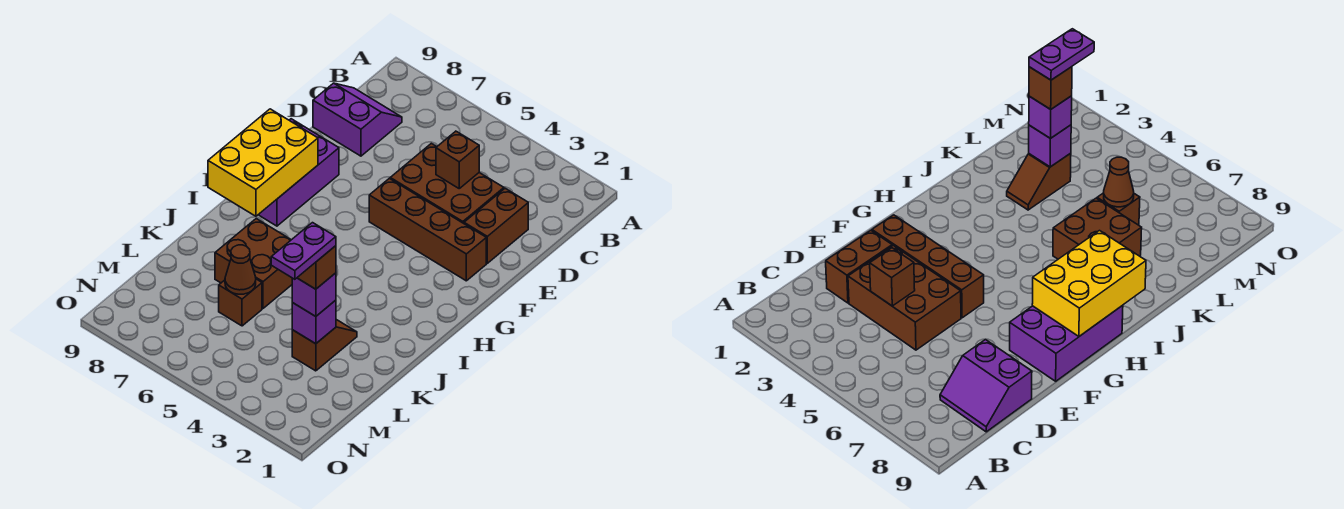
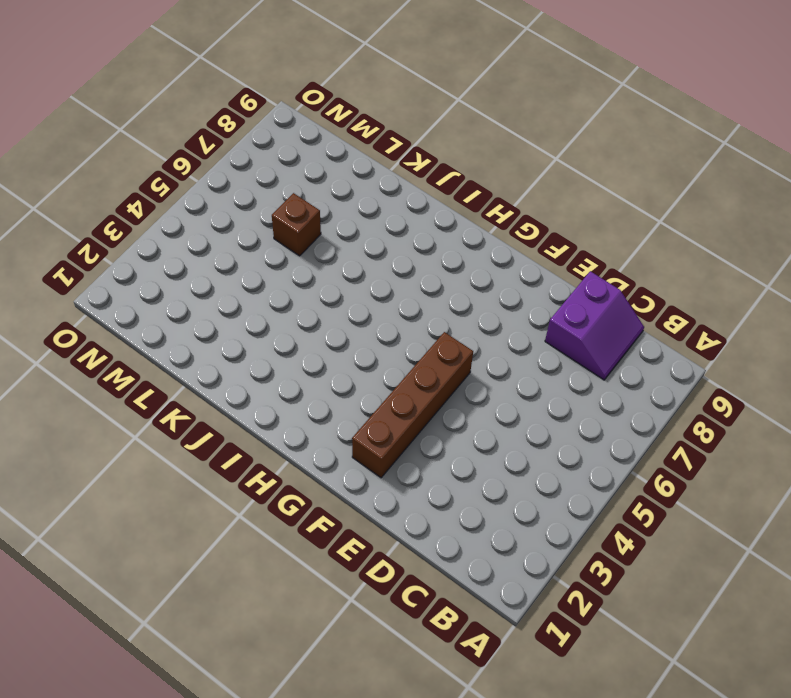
none -> brown brick D2:E2 level 1
none -> brown brick D3:E5 level 1
none -> purple brick F8:H9 level 1

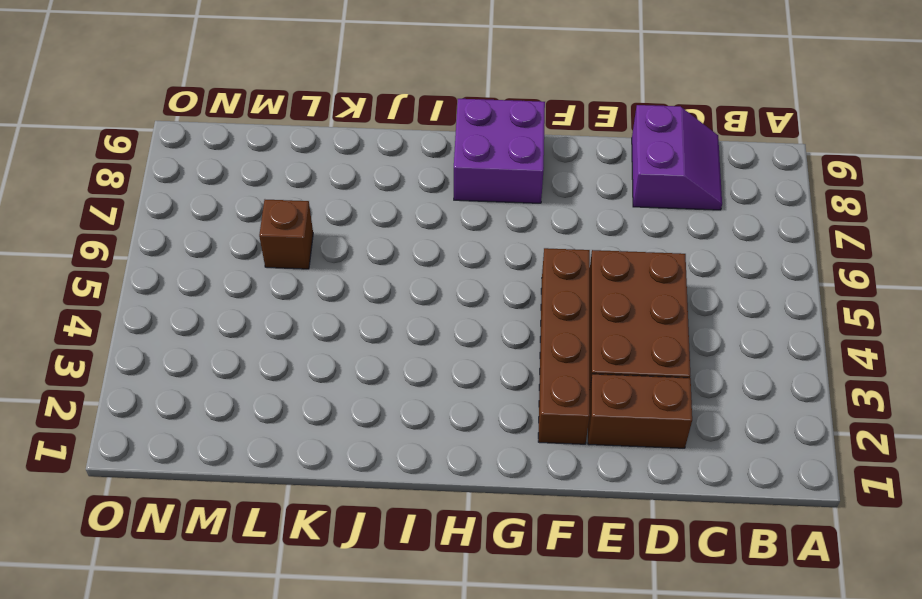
purple brick G8:H9 level 1 -> purple brick F8:H9 level 1
none -> brown brick J6:K7 level 1
none -> brown slope K3:L3 level 1 top L
none -> brown brick D4 level 2

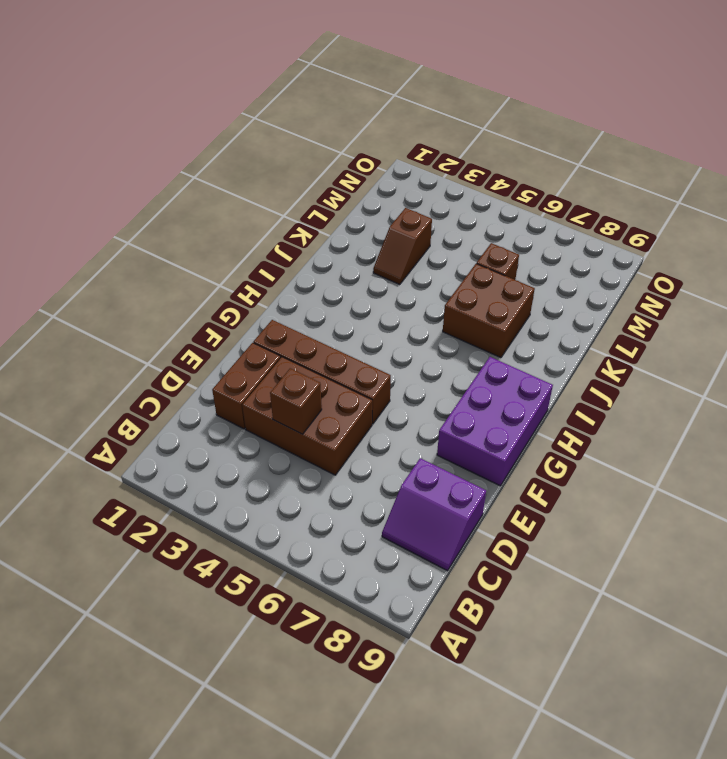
none -> yellow brick G8:I9 level 2
none -> purple brick L3 level 2
none -> brown cone L6 level 2

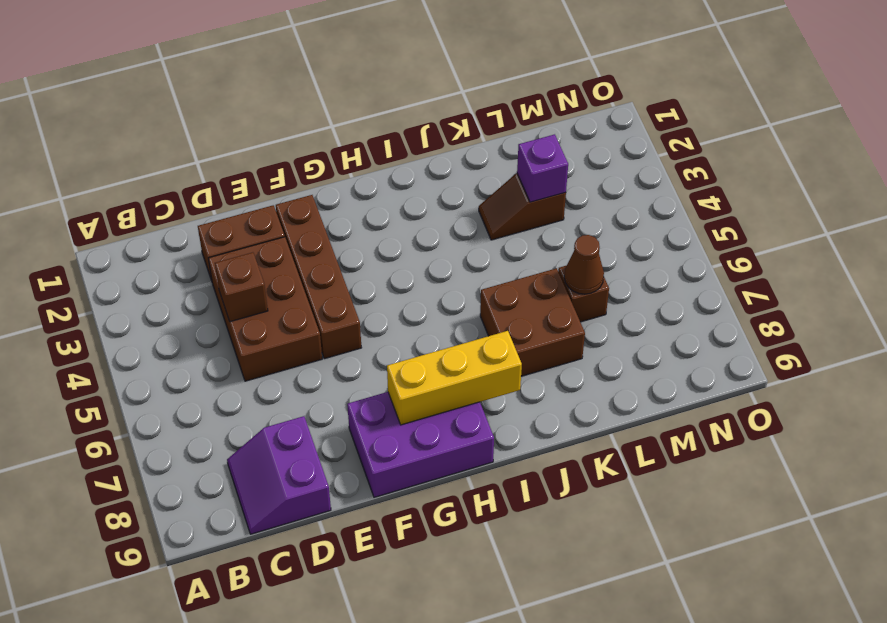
yellow brick G8:I8 level 2 -> yellow brick G8:I9 level 2
none -> purple brick L3 level 3
none -> brown brick L3 level 4
none -> purple plate L3:M3 level 5

